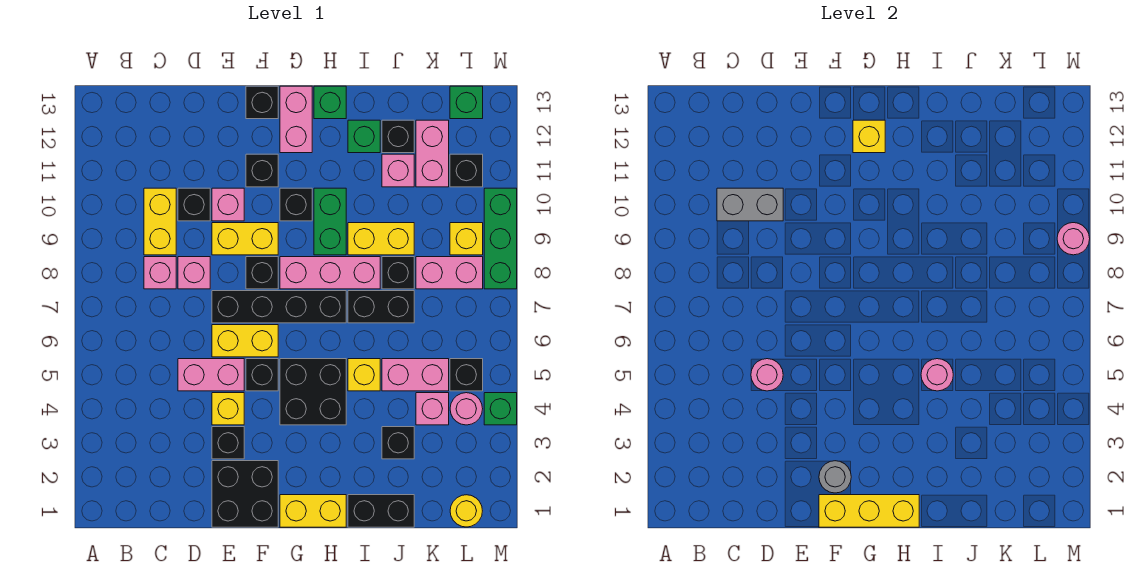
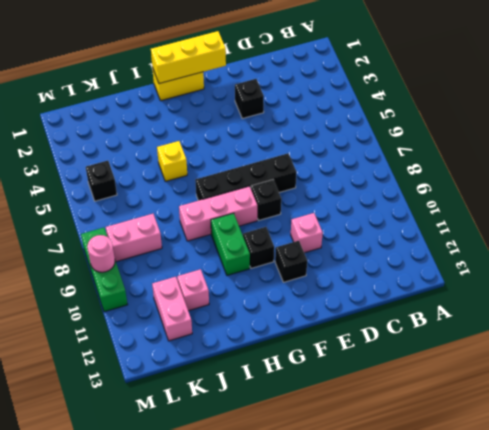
none -> pink brick C8 level 1
none -> yellow brick C9:C10 level 1
none -> pink brick D5:E5 level 1
none -> pink brick D8 level 1

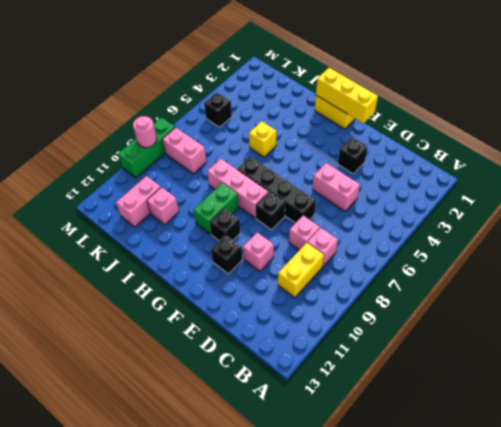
none -> black brick D10 level 1
none -> black brick E1:F2 level 1
none -> yellow brick E4 level 1
none -> yellow brick E6:F6 level 1

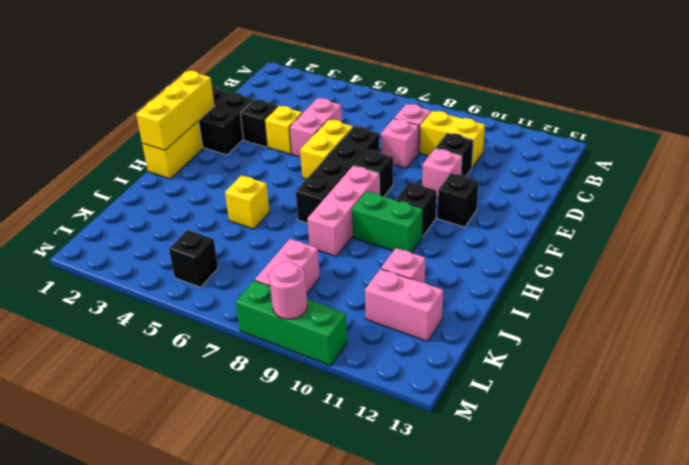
none -> yellow brick E9:F9 level 1
none -> black brick F5 level 1
none -> black brick F13 level 1
none -> black brick G4:H5 level 1

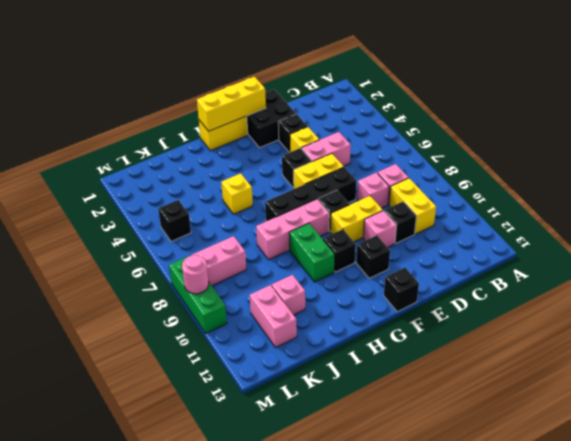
none -> black brick G4:H5 level 1
none -> pink brick G12:G13 level 1
none -> green brick H13 level 1
none -> black brick I1:J1 level 1

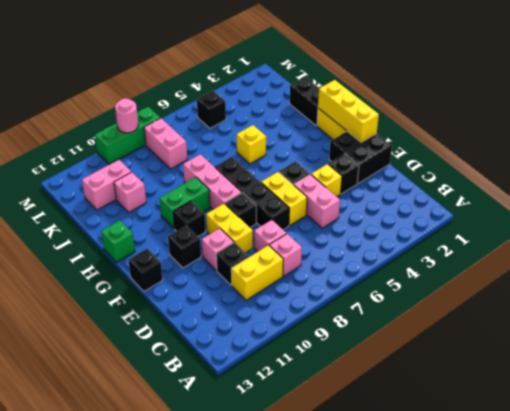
none -> black brick G4:H5 level 1
none -> pink brick G12:G13 level 1
none -> black brick I7:J7 level 1
none -> yellow brick I9:J9 level 1

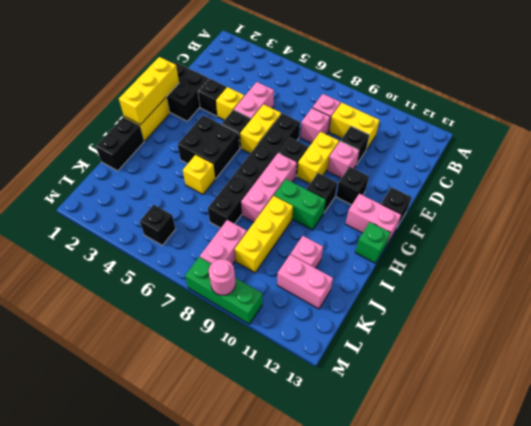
yellow brick I9:K9 level 1 -> yellow brick I9:J9 level 1
none -> green brick I12 level 1
none -> black brick J3 level 1
none -> pink brick J5:K5 level 1
none -> black brick J8 level 1

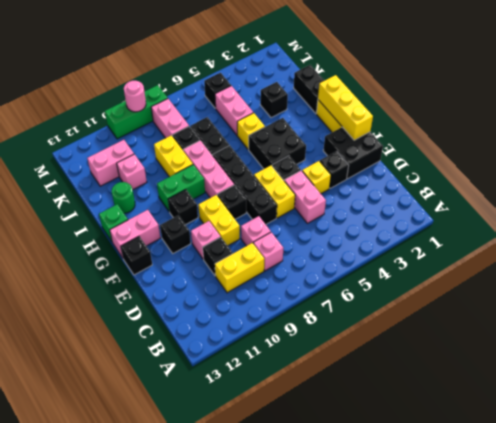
green round brick I12 level 1 -> green brick I12 level 1
none -> black brick J12 level 1
none -> pink brick K4 level 1
none -> yellow round brick L1 level 1
none -> pink round brick L4 level 1

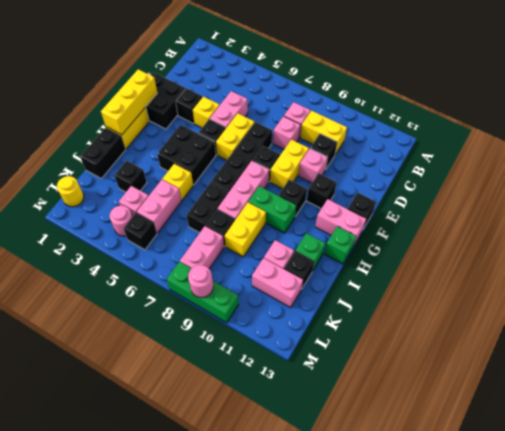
none -> yellow brick L9 level 1
none -> black brick L11 level 1
none -> green brick L13 level 1
none -> green brick M4 level 1

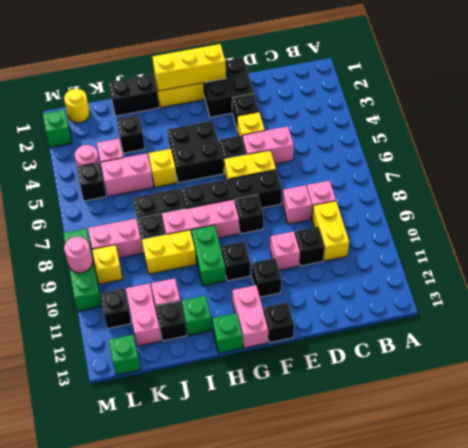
green brick M2 level 1 -> green brick M4 level 1
none -> yellow brick E9:F9 level 1
none -> grey brick C10:D10 level 2
none -> pink round brick D5 level 2
none -> grey round brick F2 level 2

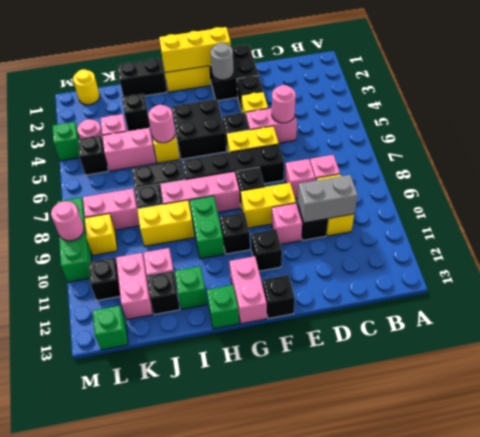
none -> yellow brick G12 level 2

